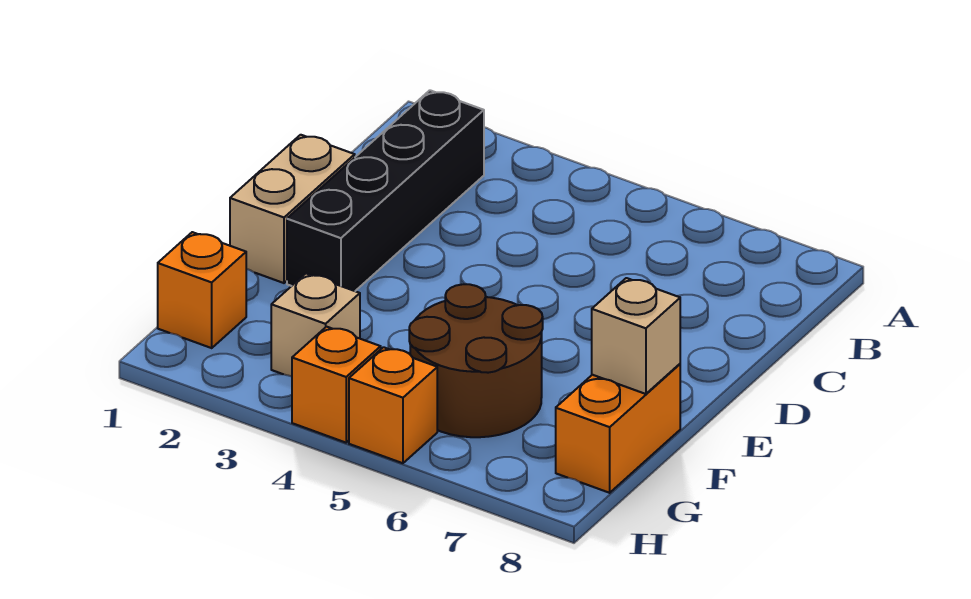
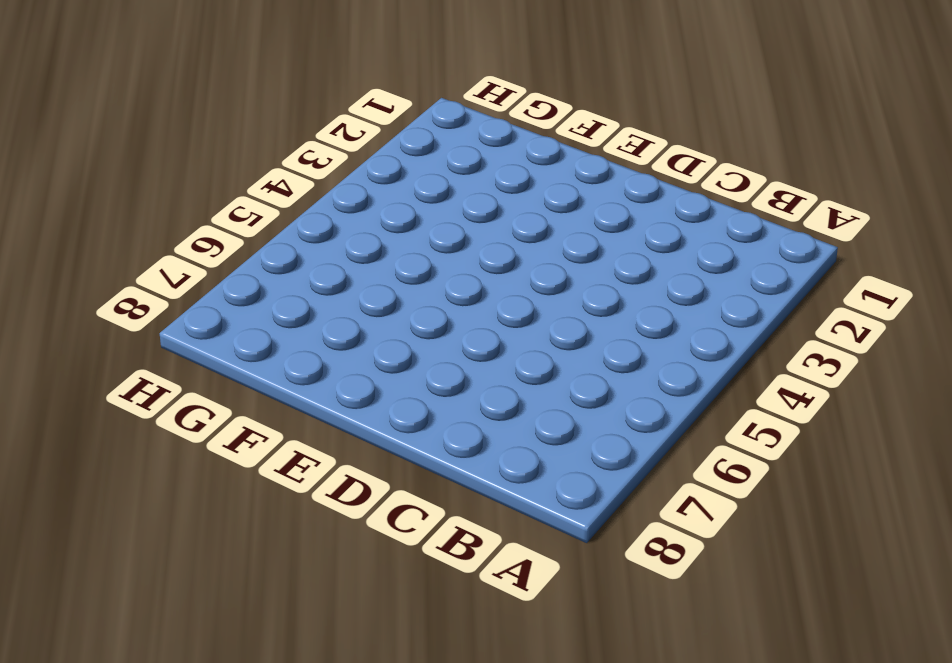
none -> black brick B2:E2 level 1
none -> tan brick D1:E1 level 1

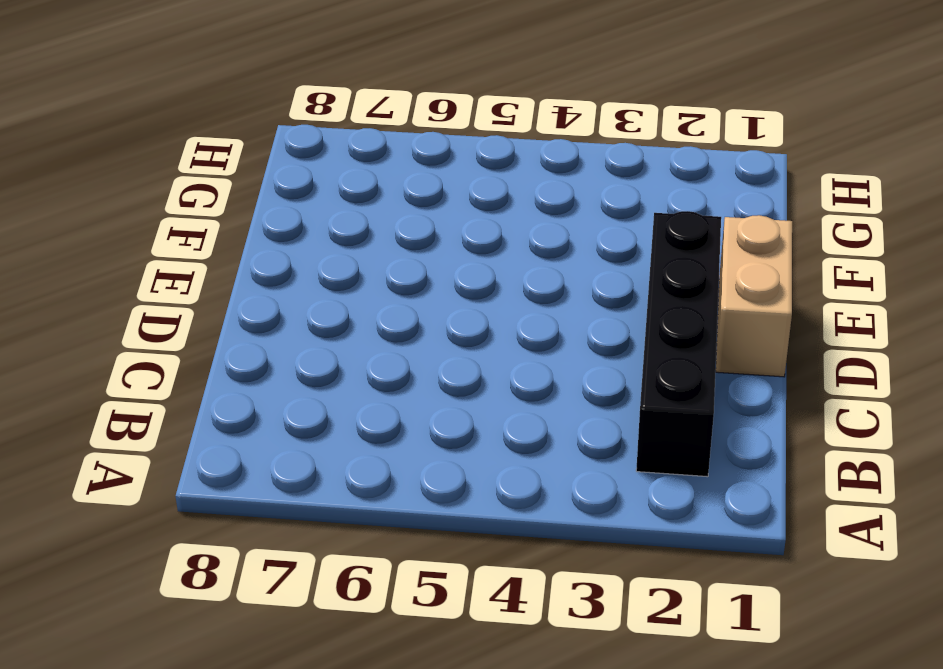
none -> brown round brick F5:G6 level 1
none -> orange brick F8:G8 level 1

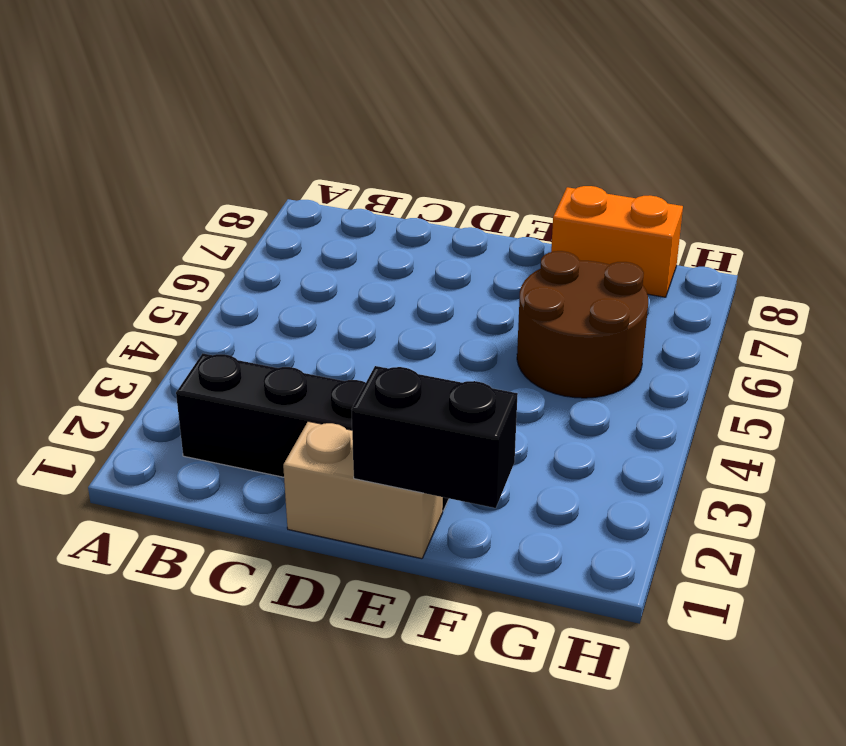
black brick E1:F1 level 2 -> none
none -> orange brick G1 level 1
none -> tan brick G3 level 1

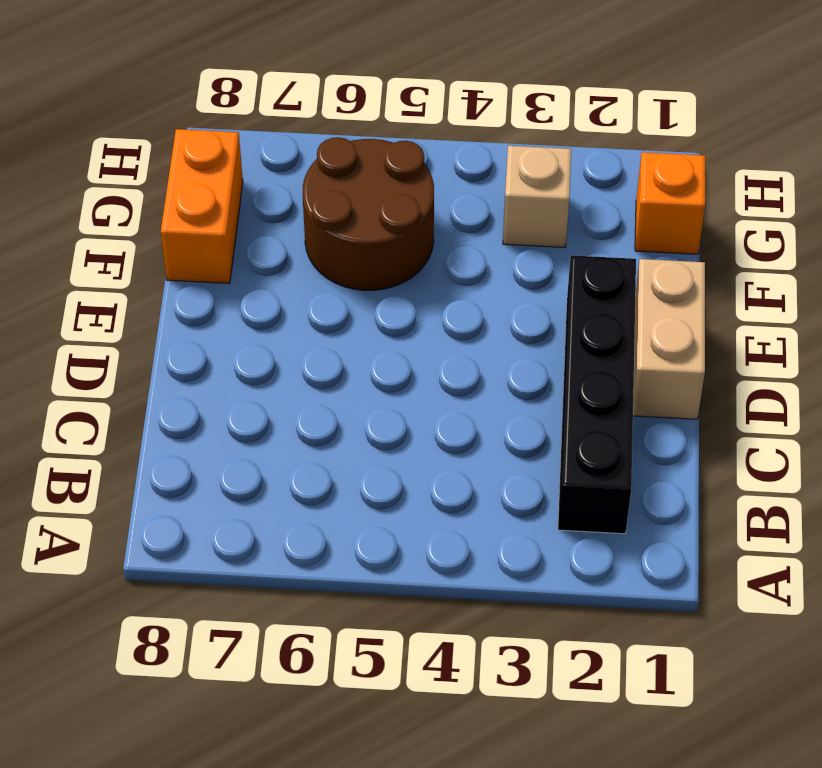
none -> orange brick H4 level 1
none -> orange brick H5 level 1

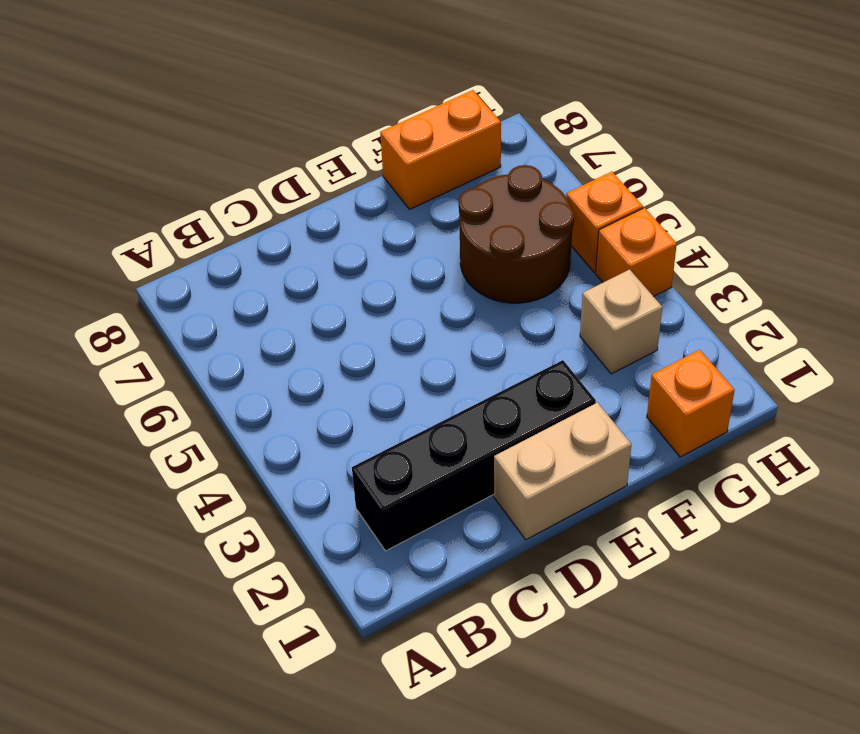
none -> tan brick F8 level 2

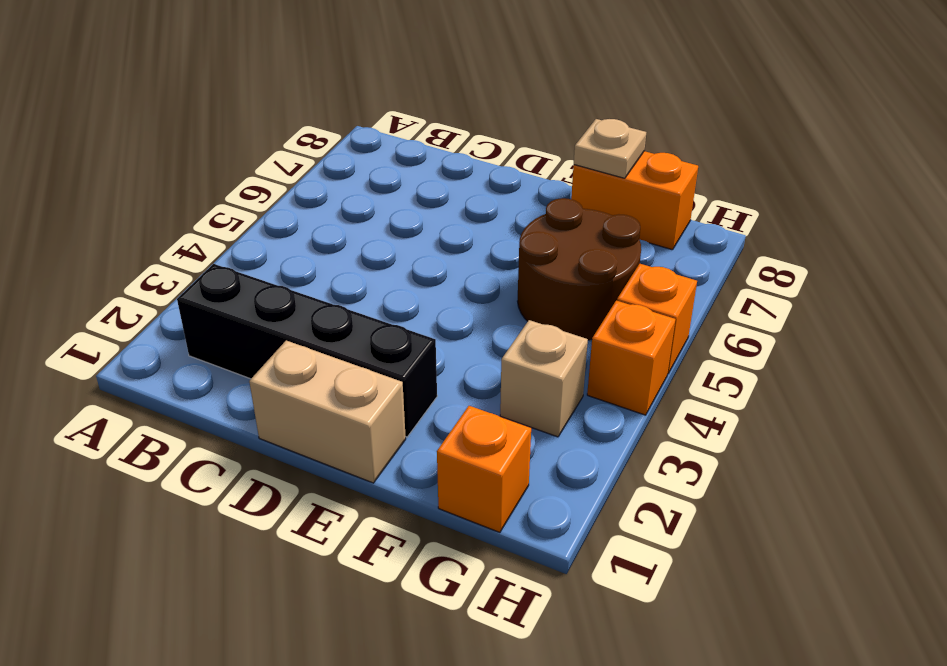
tan plate F8 level 2 -> tan brick F8 level 2

